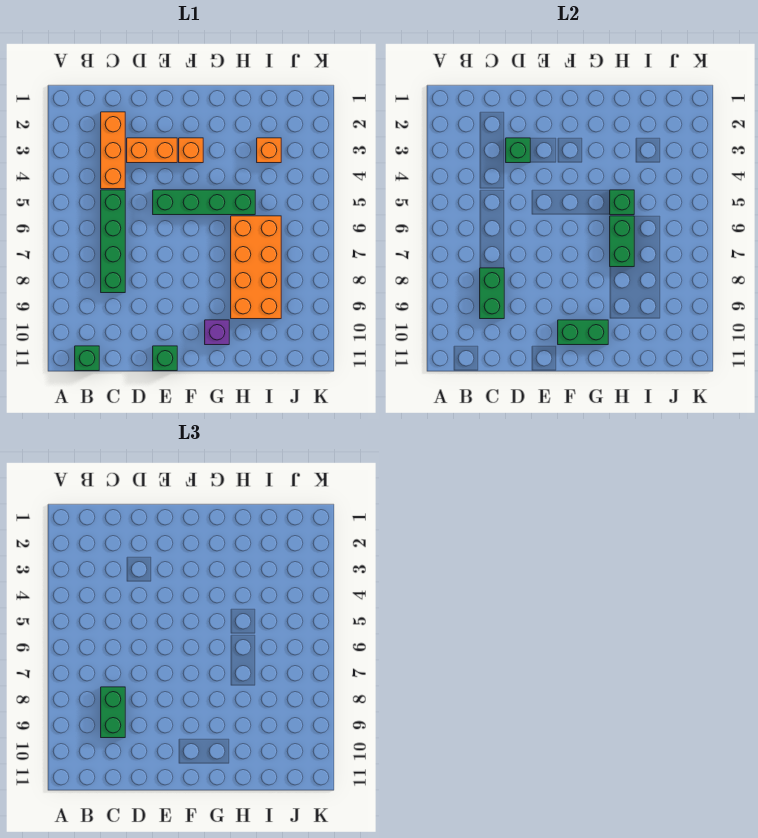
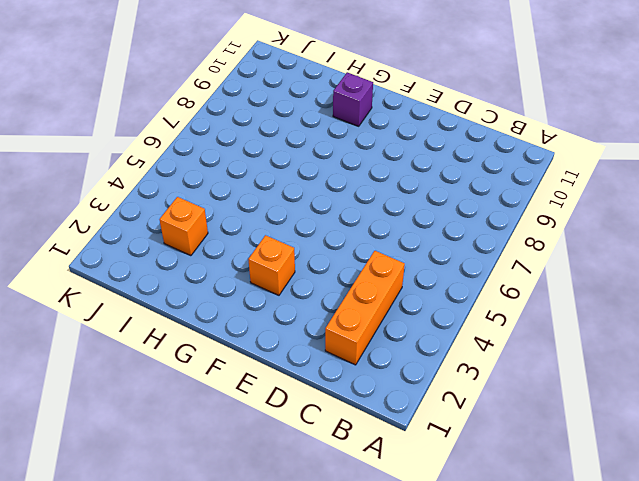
none -> green brick B11 level 1
none -> green brick C5:C8 level 1
none -> orange brick D3:E3 level 1

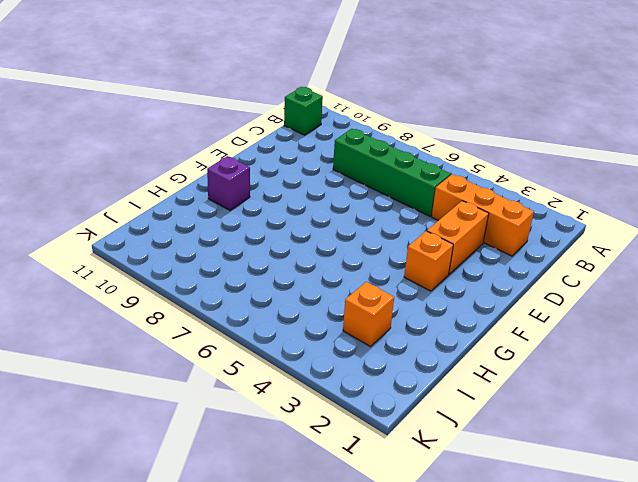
none -> green brick E5:H5 level 1
none -> green brick E11 level 1
none -> orange brick H6:I9 level 1

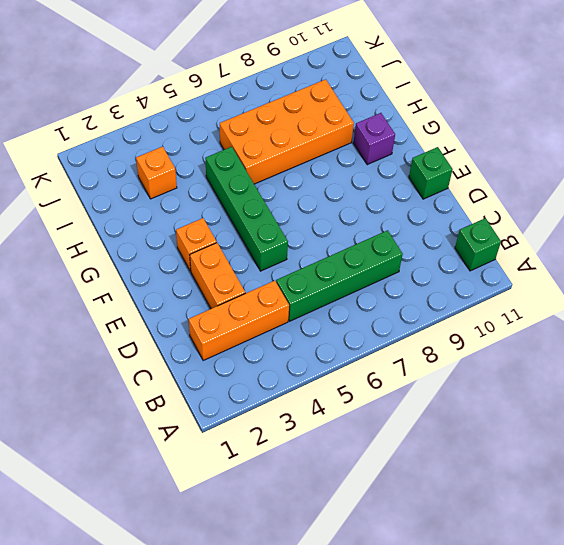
none -> green brick C8:C9 level 2
none -> green brick D3 level 2
none -> green brick F10:G10 level 2

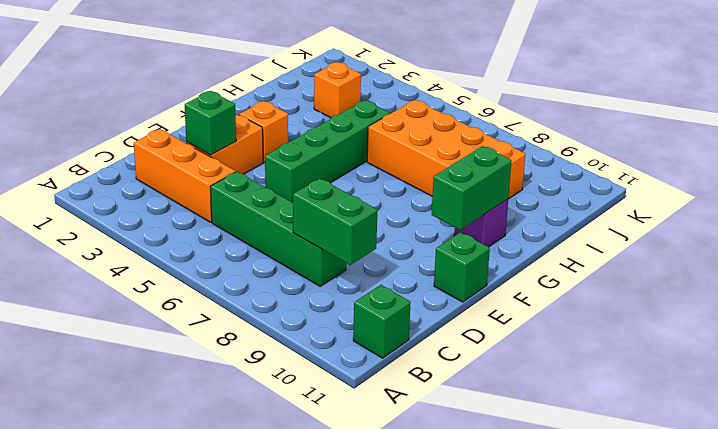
none -> green brick H5 level 2
none -> green brick H6:H7 level 2
none -> green brick C8:C9 level 3

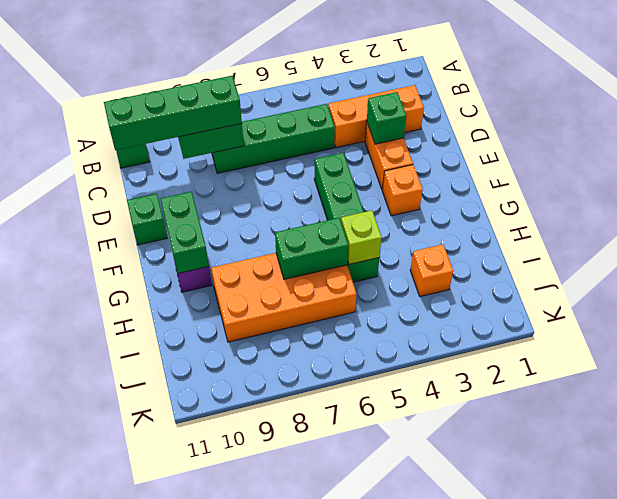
green brick C8:C11 level 3 -> green brick C8:C9 level 3
lime brick H5 level 2 -> green brick H5 level 2

